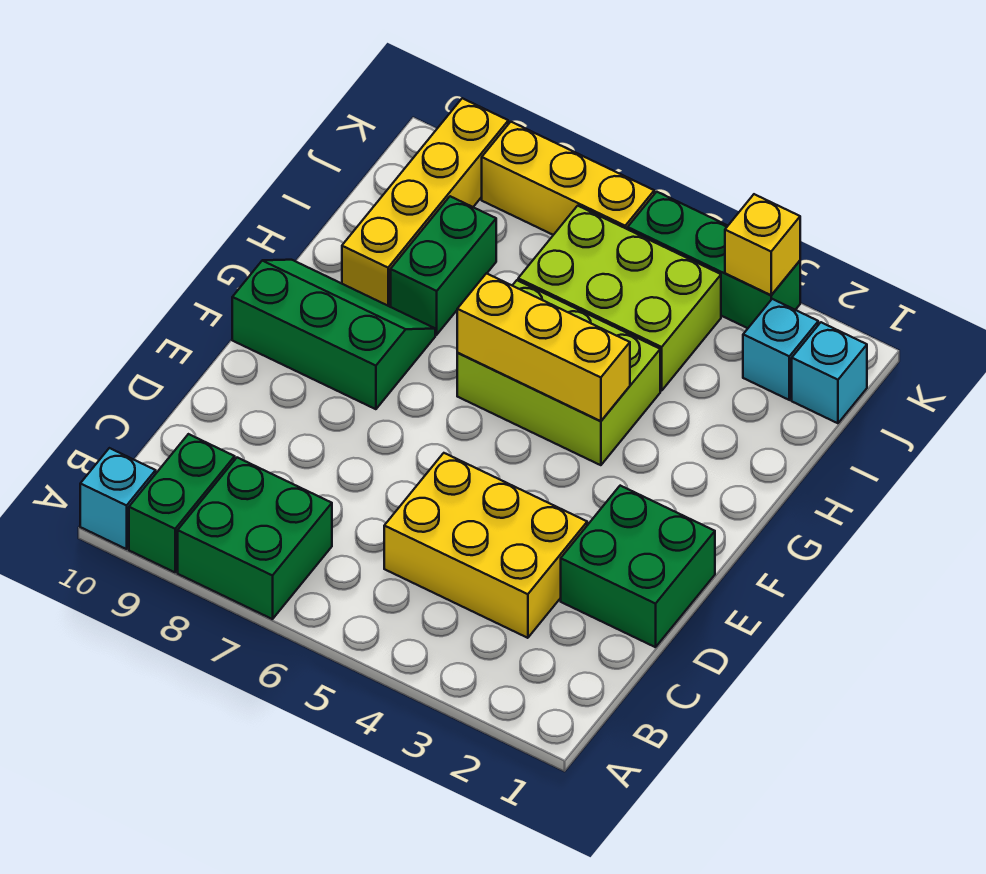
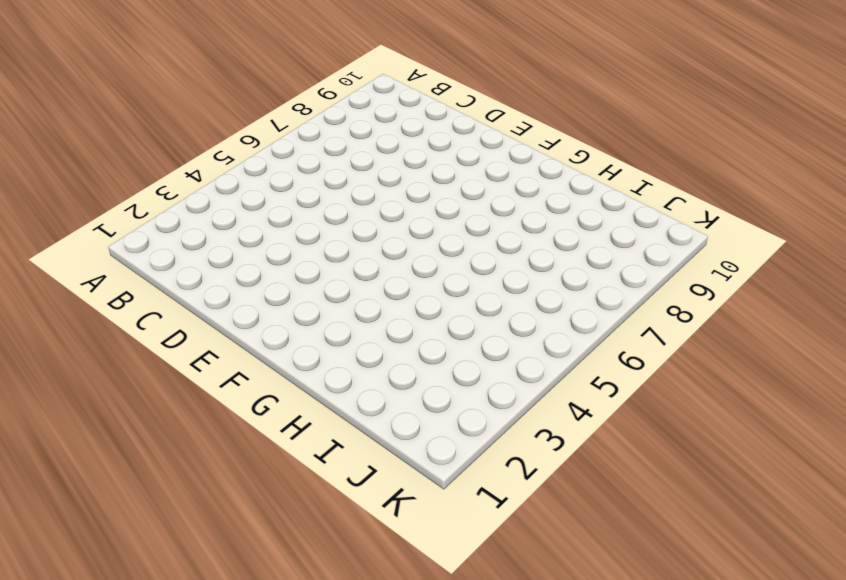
none -> green brick A7:B8 level 1
none -> green brick A9:B9 level 1
none -> cyan brick A10 level 1

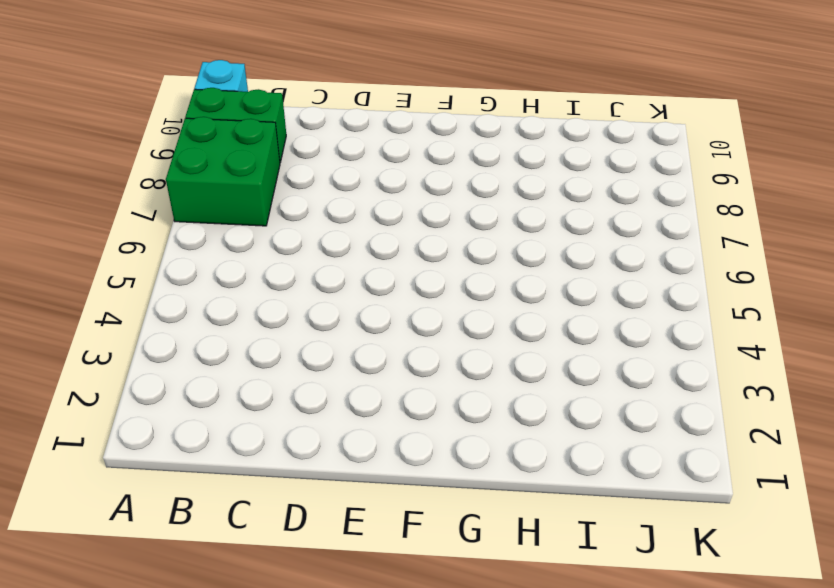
none -> yellow brick C3:D5 level 1
none -> green brick D1:E2 level 1
none -> green slope F8:G10 level 1 top F

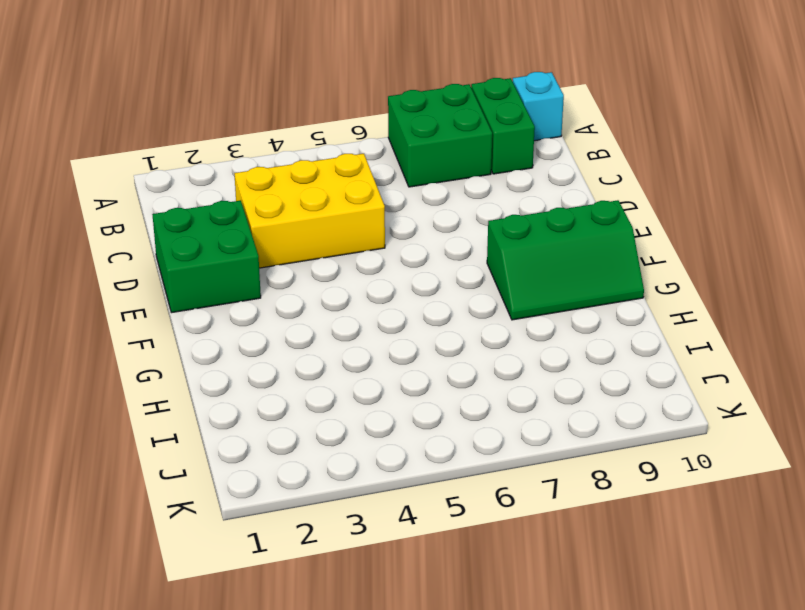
none -> lime brick G4:H6 level 1
none -> green brick H8:I8 level 1
none -> yellow brick H9:K9 level 1

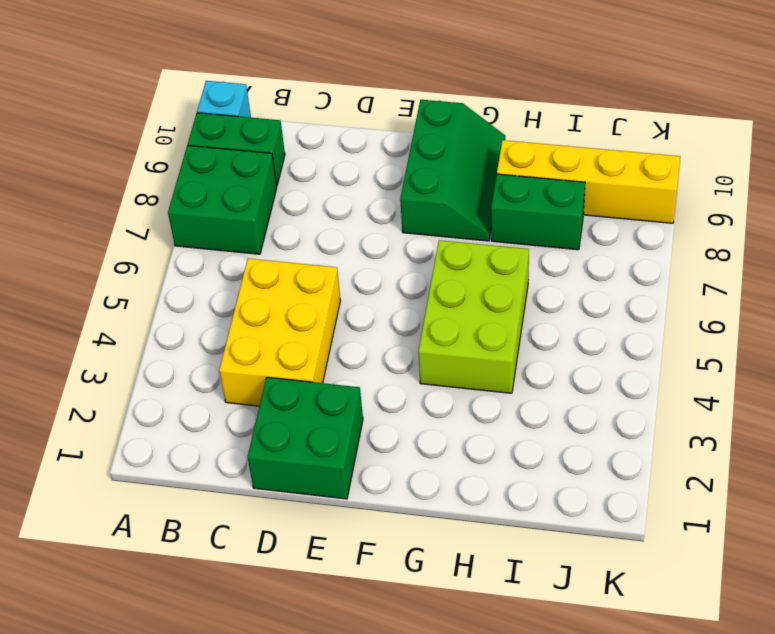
none -> lime brick I4:J6 level 1
none -> cyan brick J1 level 1
none -> cyan brick J2 level 1

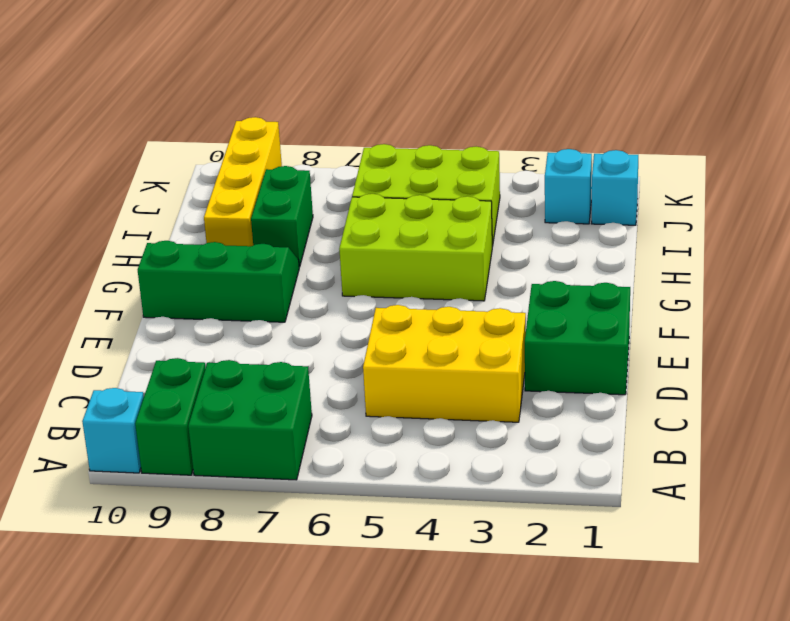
none -> green brick K3:K5 level 1
none -> yellow brick K6:K8 level 1
none -> yellow brick G4:G6 level 2

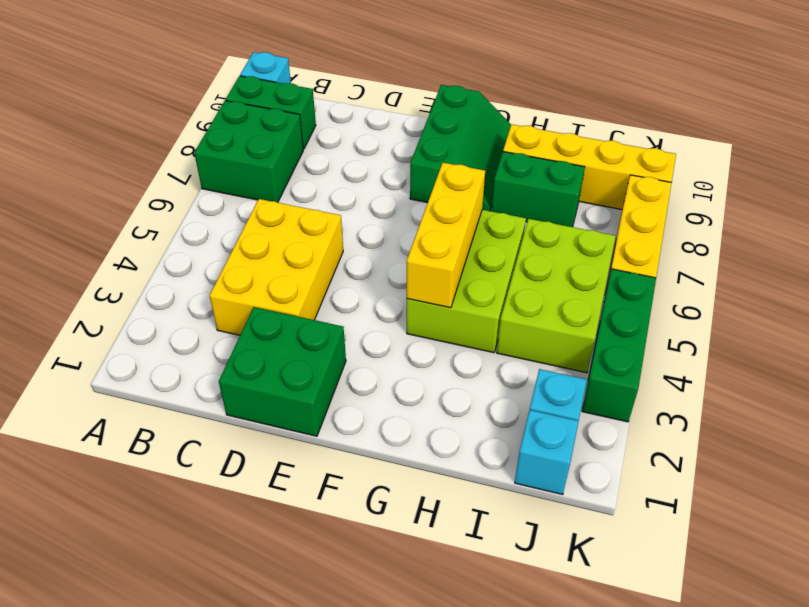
none -> yellow brick K3 level 2

